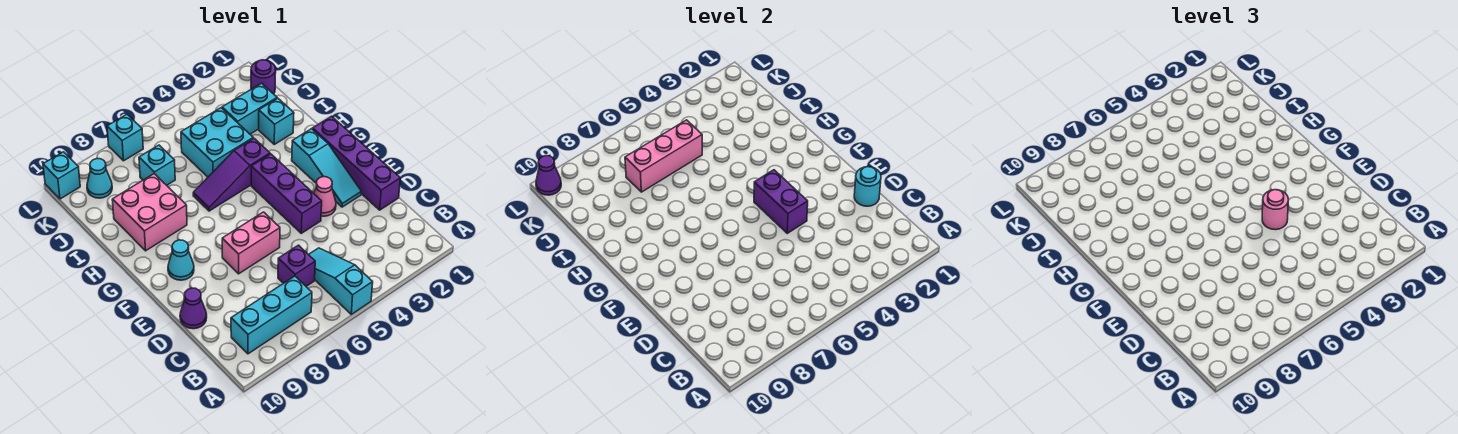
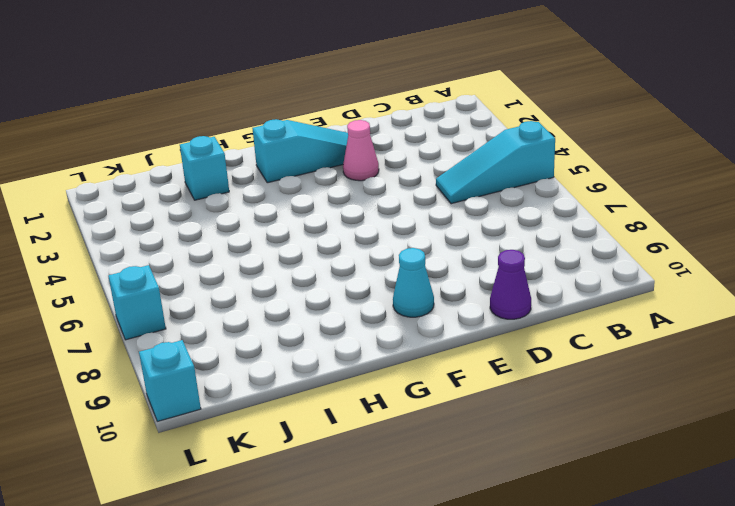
none -> cyan brick B7:B9 level 1
none -> purple brick C6 level 1
none -> purple brick D1:G1 level 1

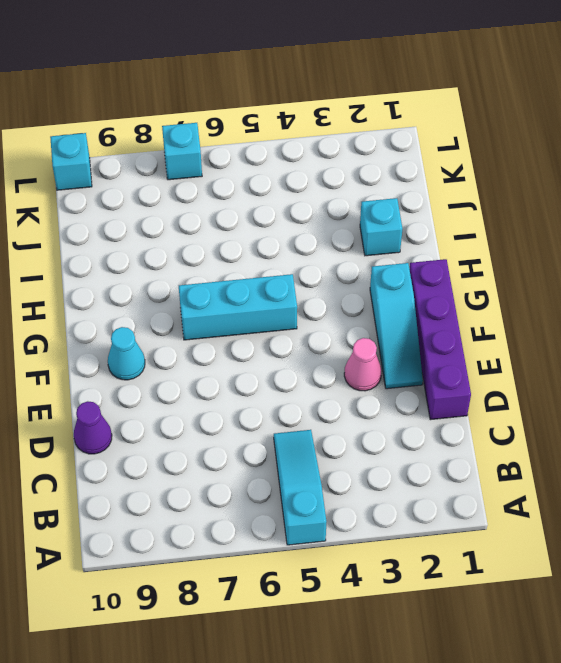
cyan brick G5:G7 level 1 -> cyan brick B7:B9 level 1
none -> purple brick C6 level 1
none -> purple brick E4:G4 level 1
none -> pink brick E6:E7 level 1

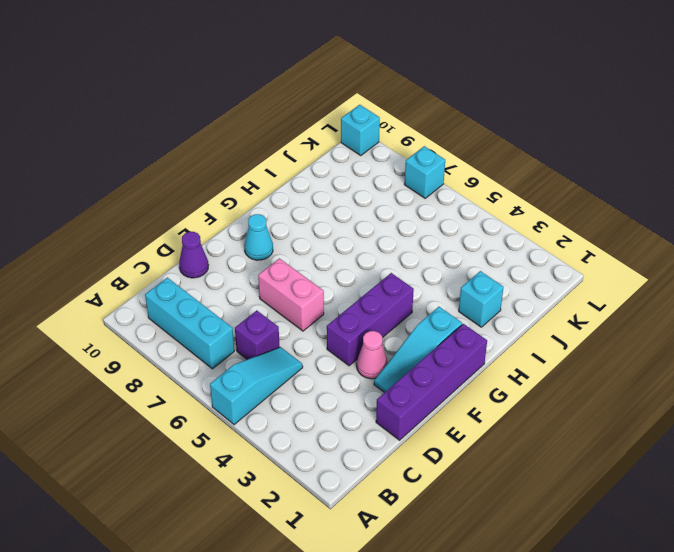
none -> purple slope H4:H6 level 1 top 4
none -> pink brick H8:I9 level 1
none -> cyan brick I4:J5 level 1

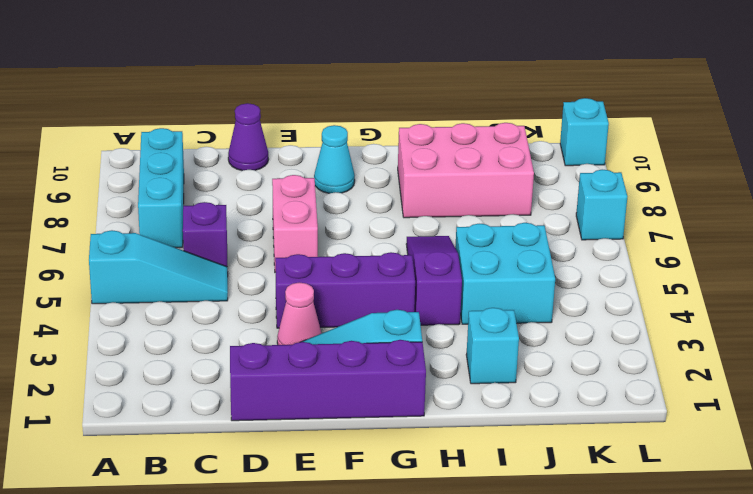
pink brick H8:J9 level 1 -> pink brick H8:I9 level 1
none -> cyan brick J2:J3 level 1
none -> cyan brick J7 level 1
none -> purple round brick K1 level 1

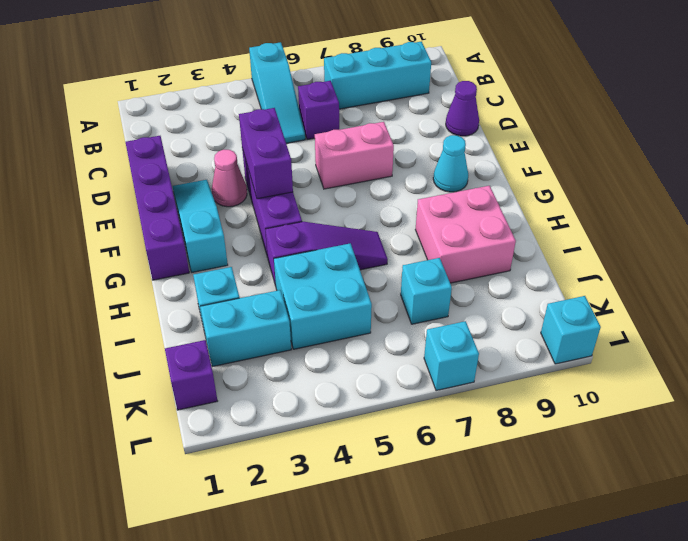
purple brick K1 level 1 -> purple round brick K1 level 1
none -> cyan cone K9 level 1
none -> cyan round brick D1 level 2
none -> pink brick J5:J7 level 2

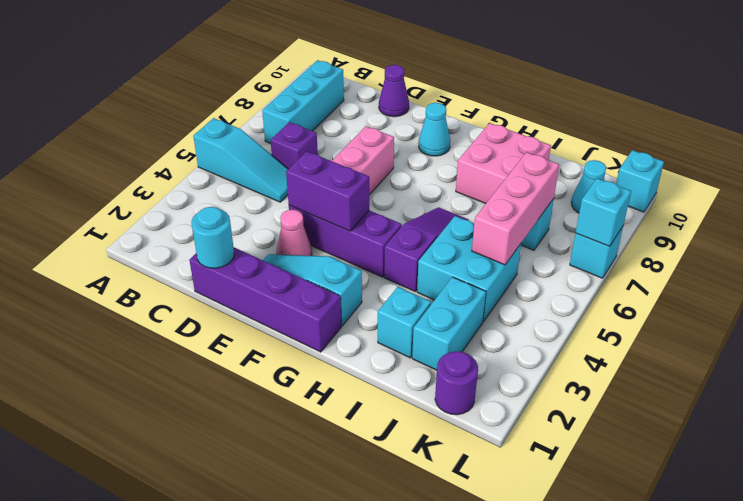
cyan brick L7 level 2 -> none
none -> purple cone L10 level 2
none -> pink round brick E4 level 3

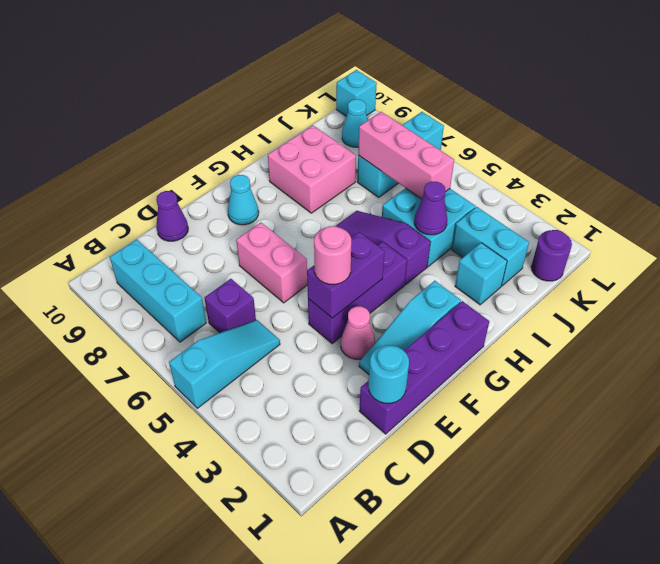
purple cone I4 level 2 -> purple cone L10 level 2

